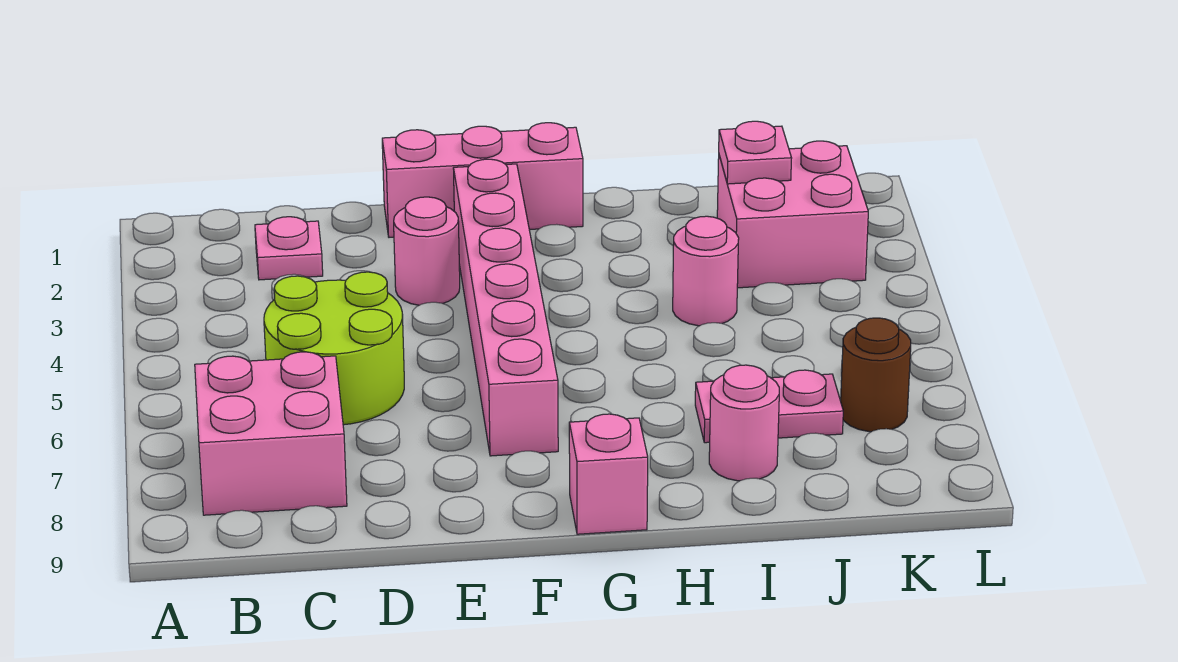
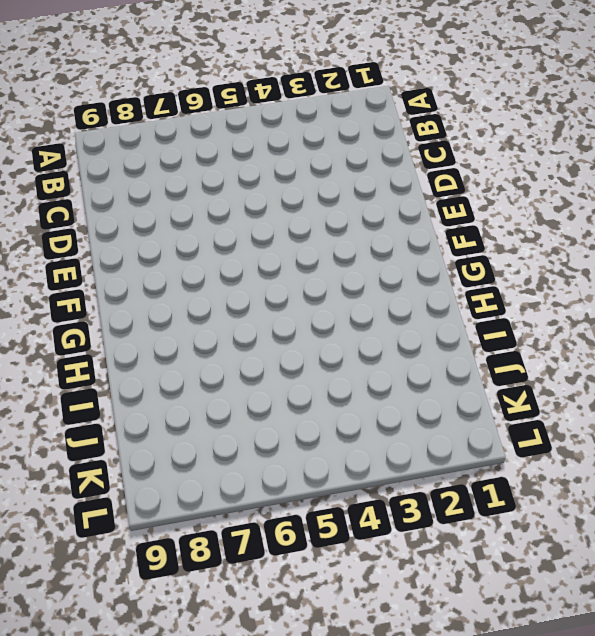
none -> pink brick B7:C8 level 1
none -> pink plate C2 level 1
none -> lime round brick C5:D6 level 1

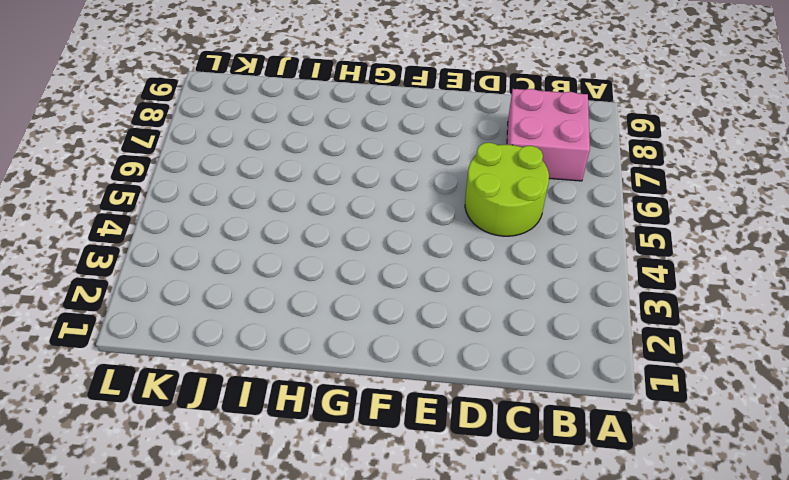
none -> pink plate C2 level 1
none -> pink brick E1:G1 level 1
none -> pink round brick E3 level 1

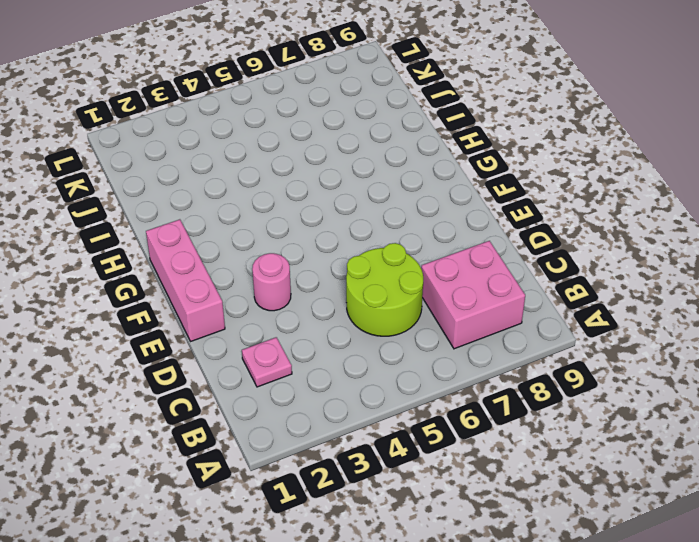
none -> pink brick F2:F7 level 1
none -> pink brick G9 level 1
none -> pink round brick I4 level 1

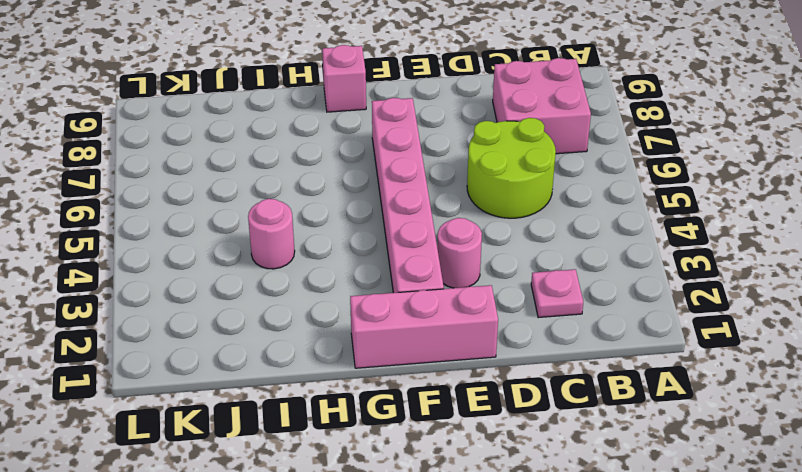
none -> pink plate I7:J7 level 1
none -> pink round brick I8 level 1
none -> pink brick J2:K3 level 1

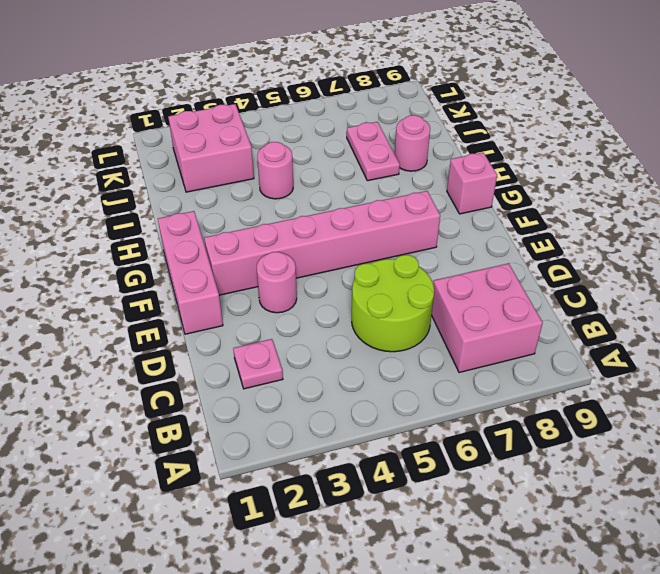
none -> brown round brick K7 level 1
none -> pink plate J2 level 2

